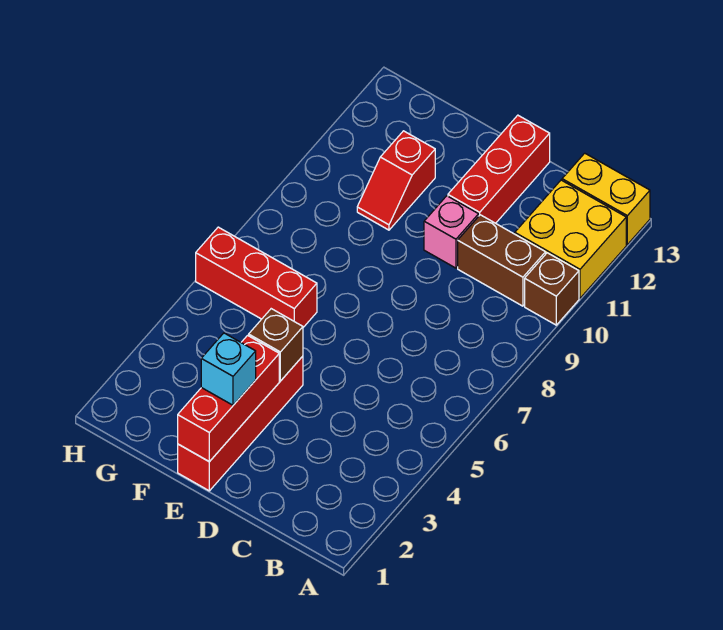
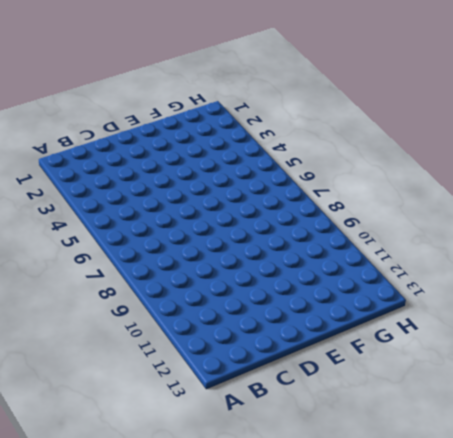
none -> brown brick A10 level 1
none -> yellow brick A11:B12 level 1
none -> yellow brick A13:B13 level 1

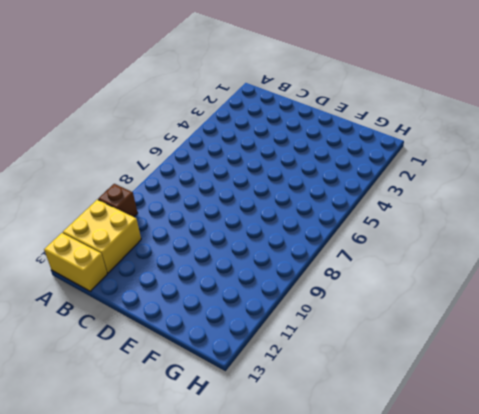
none -> brown brick B10:C10 level 1
none -> pink brick D10 level 1
none -> red brick D11:D13 level 1

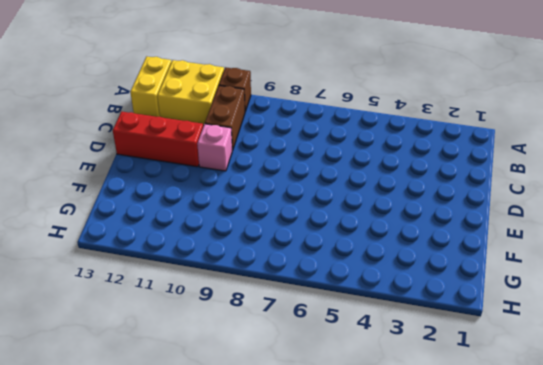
none -> red brick E1:E4 level 1
none -> red brick F6:H6 level 1
none -> red slope F10:F11 level 1 top 11

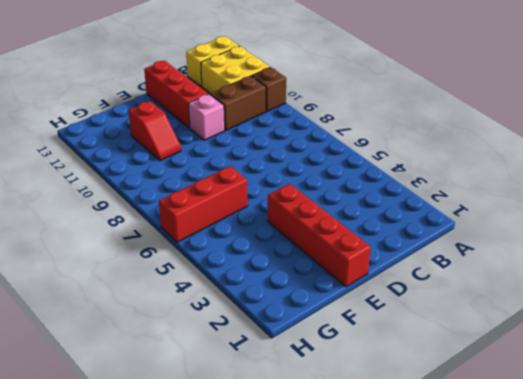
none -> red brick E1:E3 level 2
none -> brown brick E4 level 2
none -> cyan brick E2 level 3

